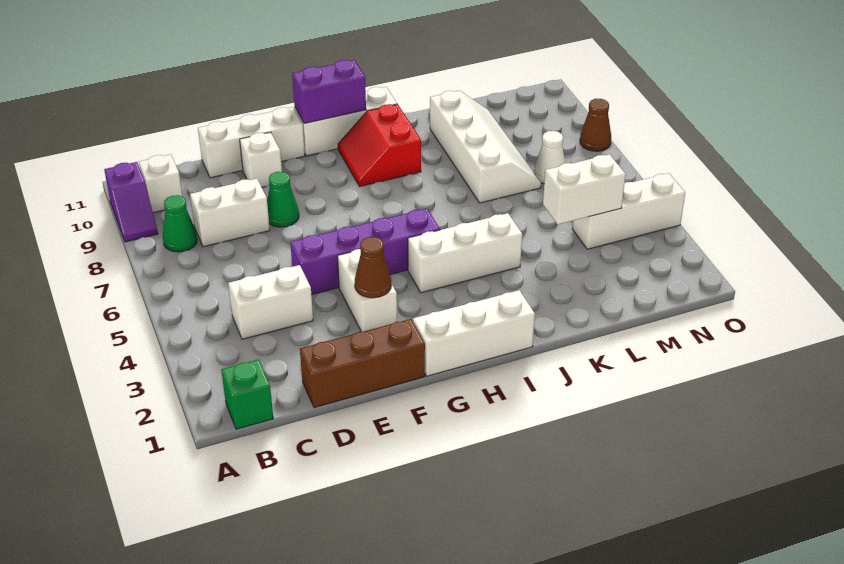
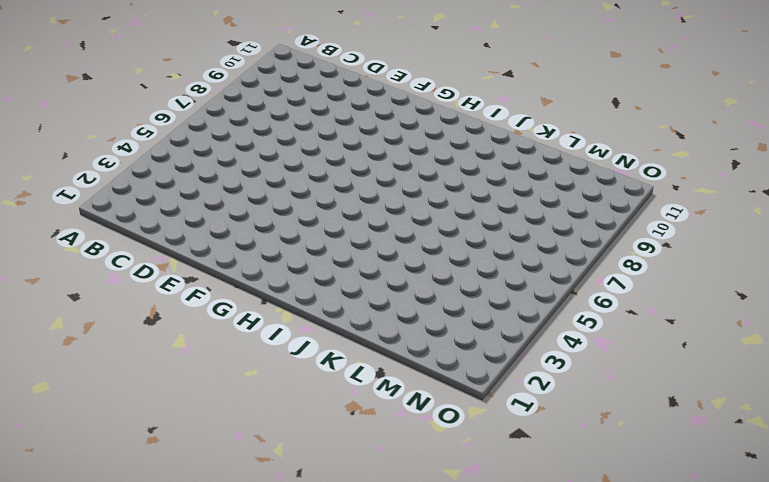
none -> purple slope A9:A10 level 1 top 10
none -> green brick B1 level 1
none -> green cone B8 level 1

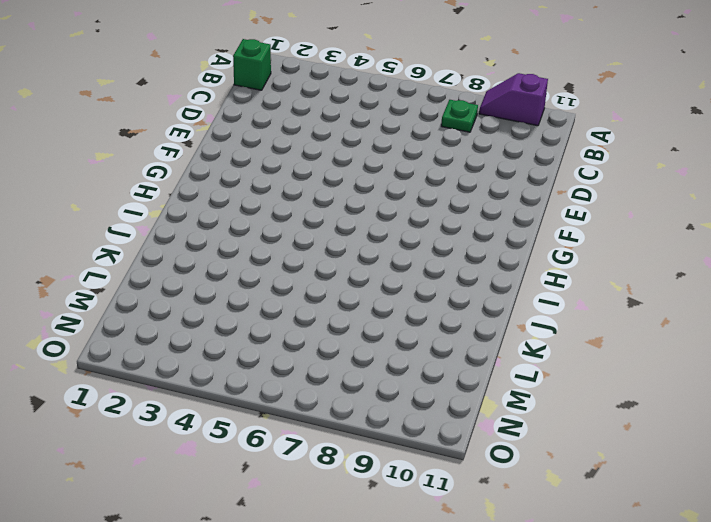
green plate B8 level 1 -> green cone B8 level 1
none -> white brick B10 level 1
none -> white brick C4:D4 level 1
none -> white brick C8:D8 level 1

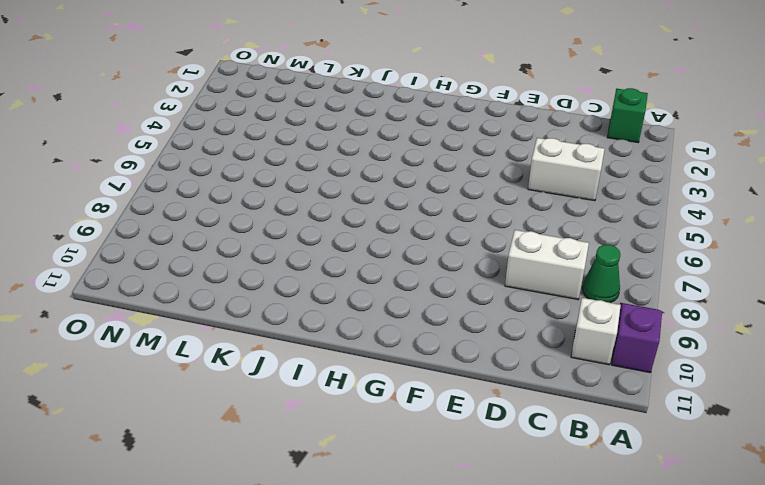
none -> brown brick D1:F1 level 1
none -> white brick D11:F11 level 1
none -> purple brick E5:H5 level 1

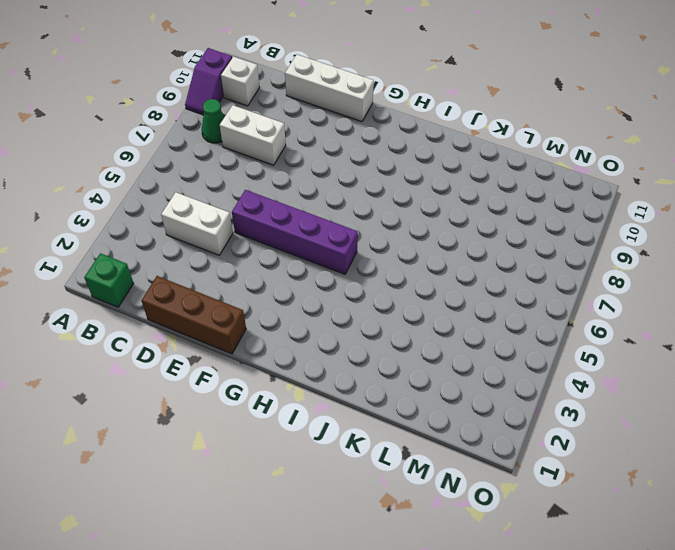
none -> green cone E8 level 1
none -> white brick E10 level 1
none -> white brick F3:F4 level 1

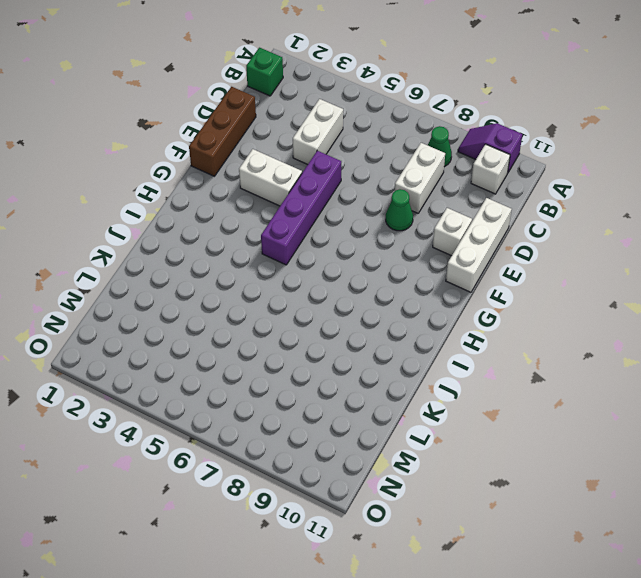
none -> white brick G1:I1 level 1
none -> white brick G11:I11 level 1
none -> white brick H4:J4 level 1

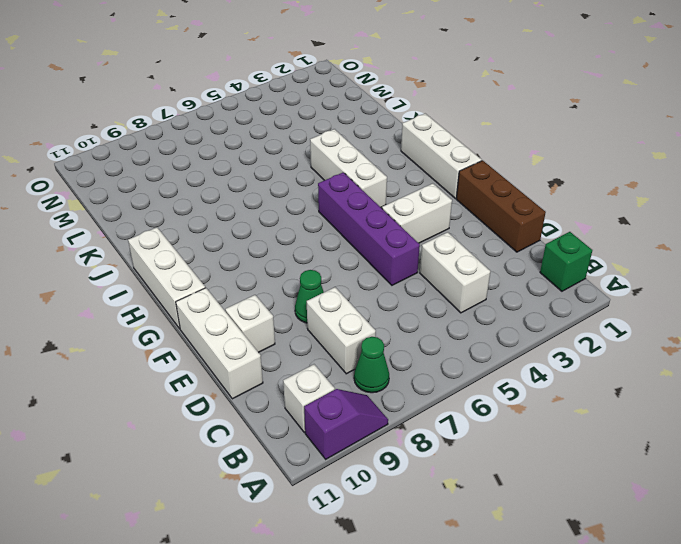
none -> red slope H9:I10 level 1 top I
none -> white slope K7:L10 level 1 top K
none -> white brick M4:O4 level 1

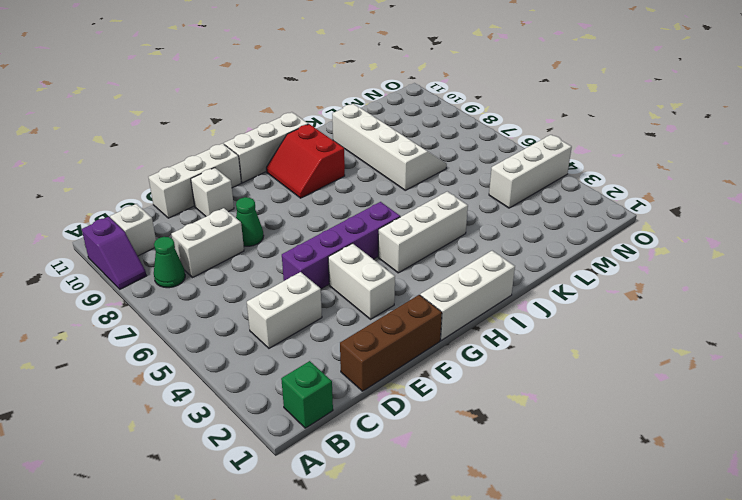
none -> white cone M7 level 1
none -> brown cone O8 level 1
none -> brown cone F3 level 2

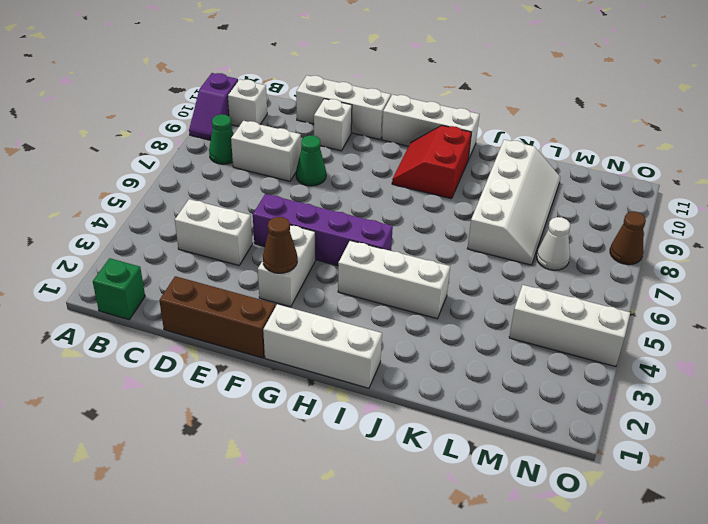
none -> purple brick G11:H11 level 2
none -> white brick L4:M4 level 2

